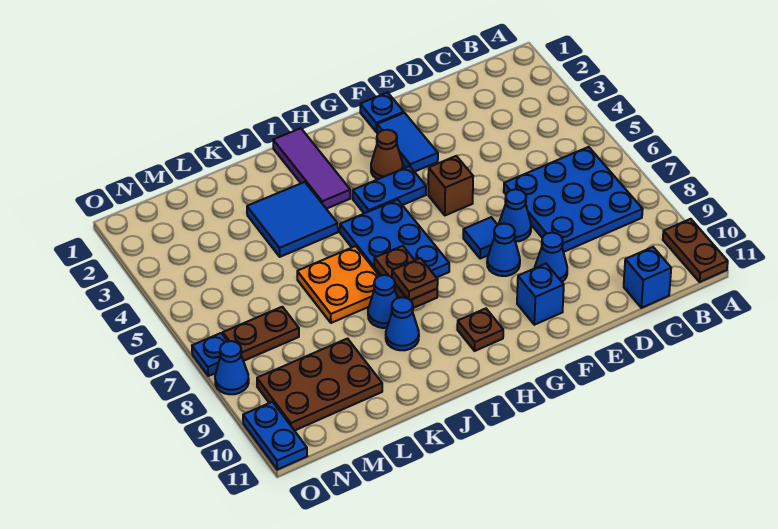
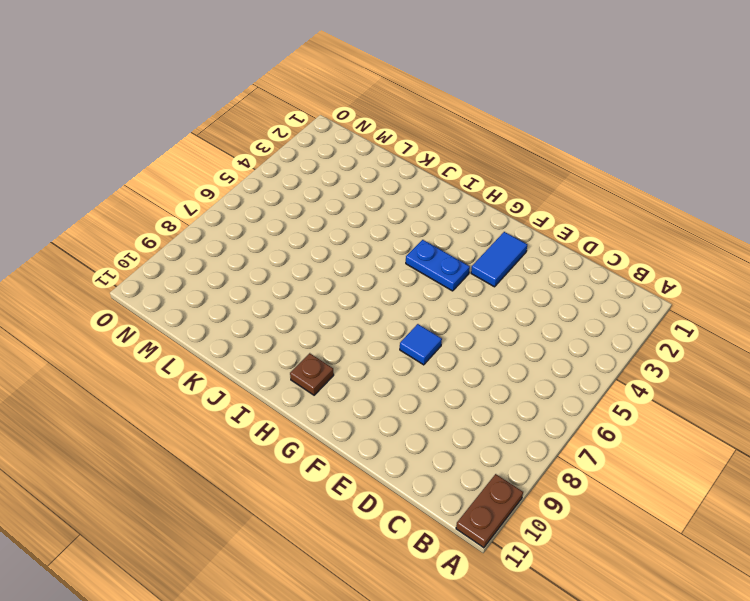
none -> blue plate B6:D8 level 1
none -> blue brick C11 level 1
none -> blue cone E7 level 1

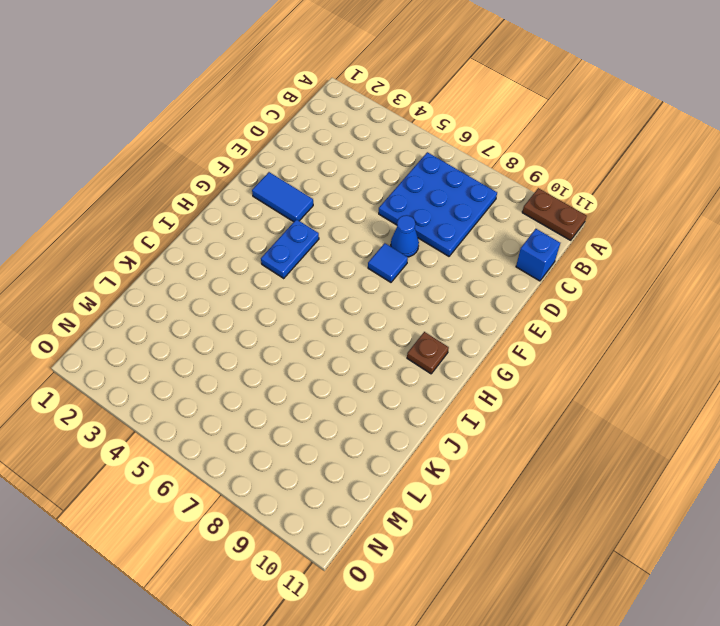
none -> blue cone E9 level 1
none -> blue plate F1 level 1
none -> brown brick F5 level 1

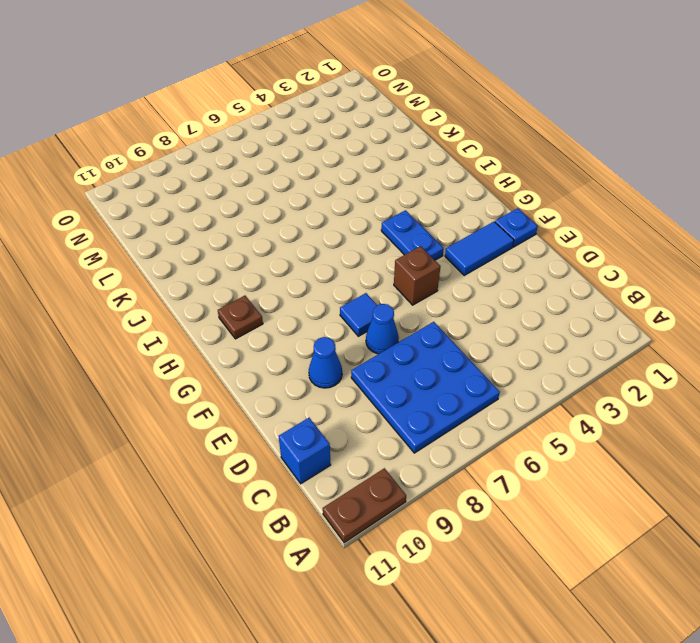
none -> blue cone F8 level 1
none -> blue brick F10 level 1
none -> brown cone G3 level 1

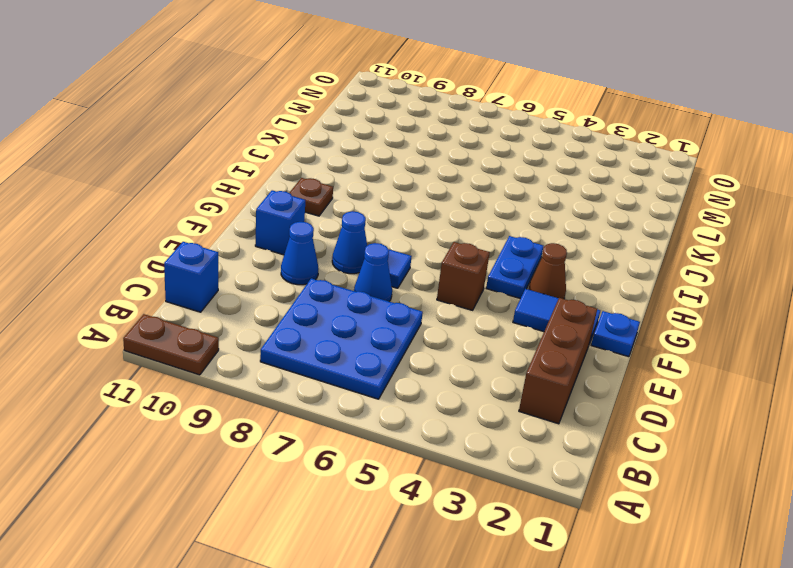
brown brick C2:E2 level 1 -> none
none -> blue plate H5:I7 level 1
none -> purple tile I1:I3 level 1
none -> blue tile J3:K4 level 1

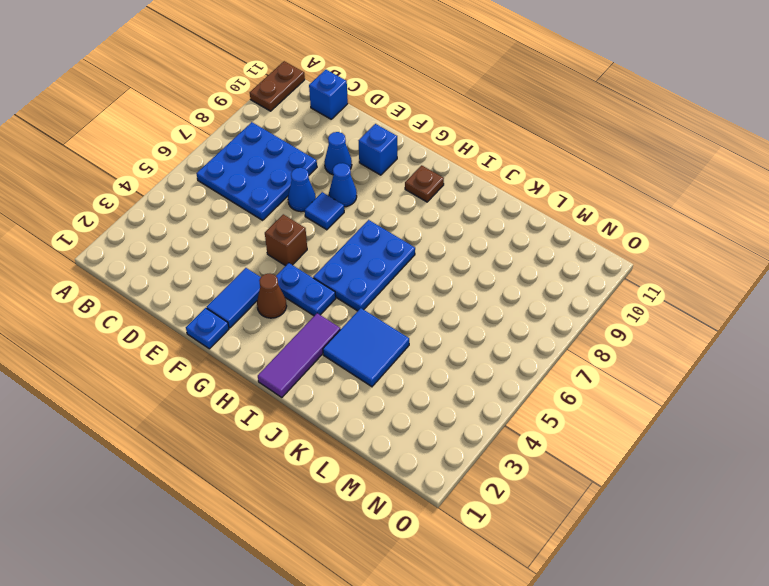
none -> orange plate J6:K7 level 1
none -> blue cone J8 level 1
none -> blue cone J9 level 1

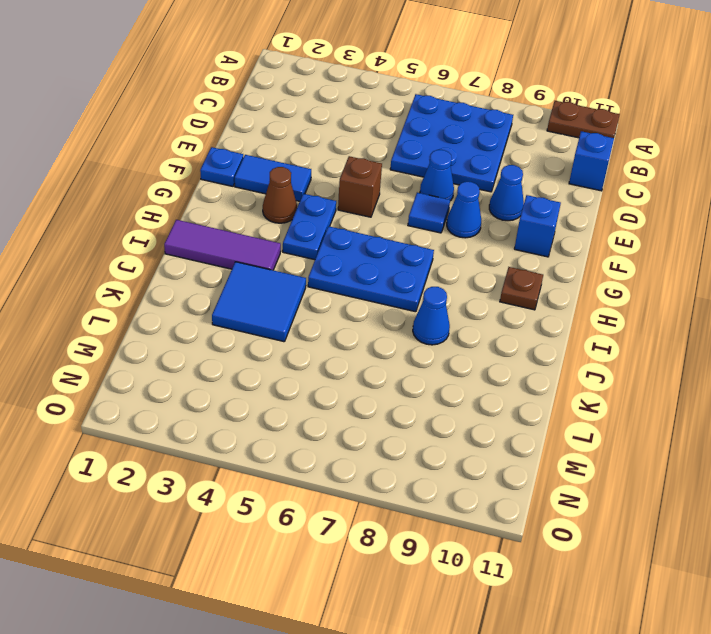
none -> orange plate J6:K7 level 1
none -> blue cone J9 level 1
none -> brown plate L9:N10 level 1

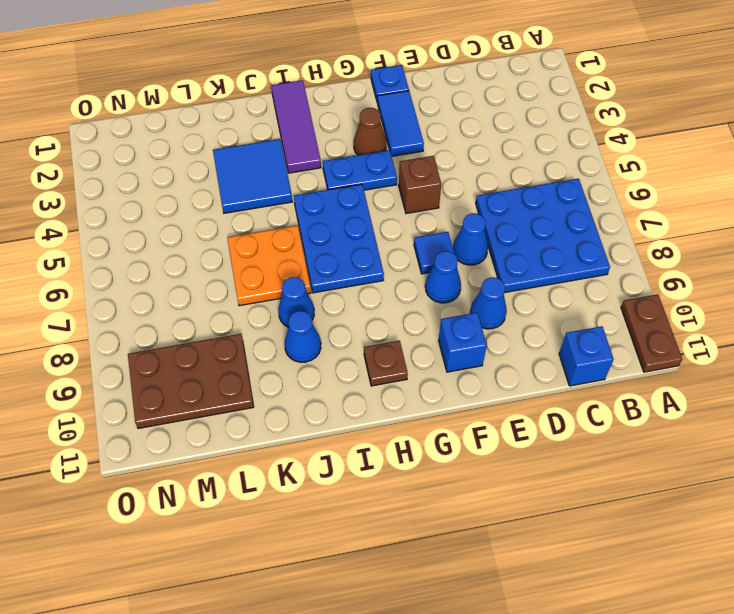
none -> brown plate M7:N7 level 1
none -> blue plate O7 level 1
none -> blue cone O8 level 1

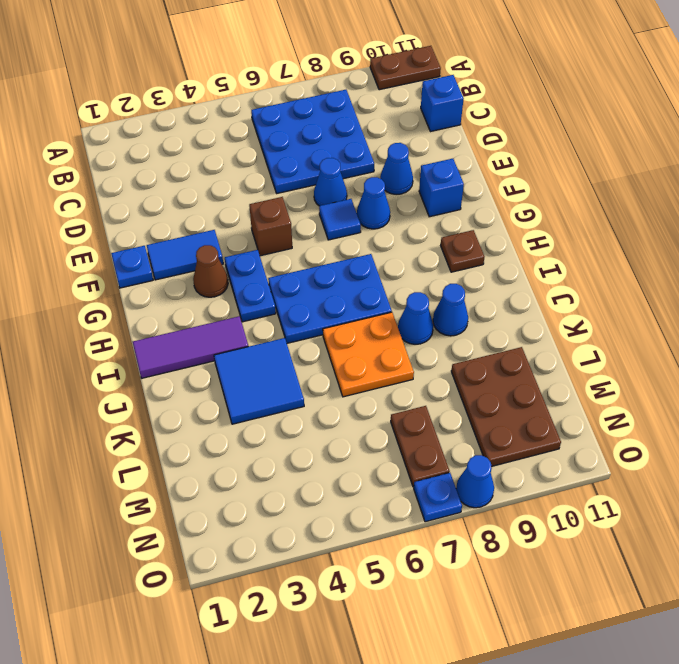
none -> blue plate O10:O11 level 1
none -> brown plate I7:I8 level 2
none -> brown plate I8 level 3

